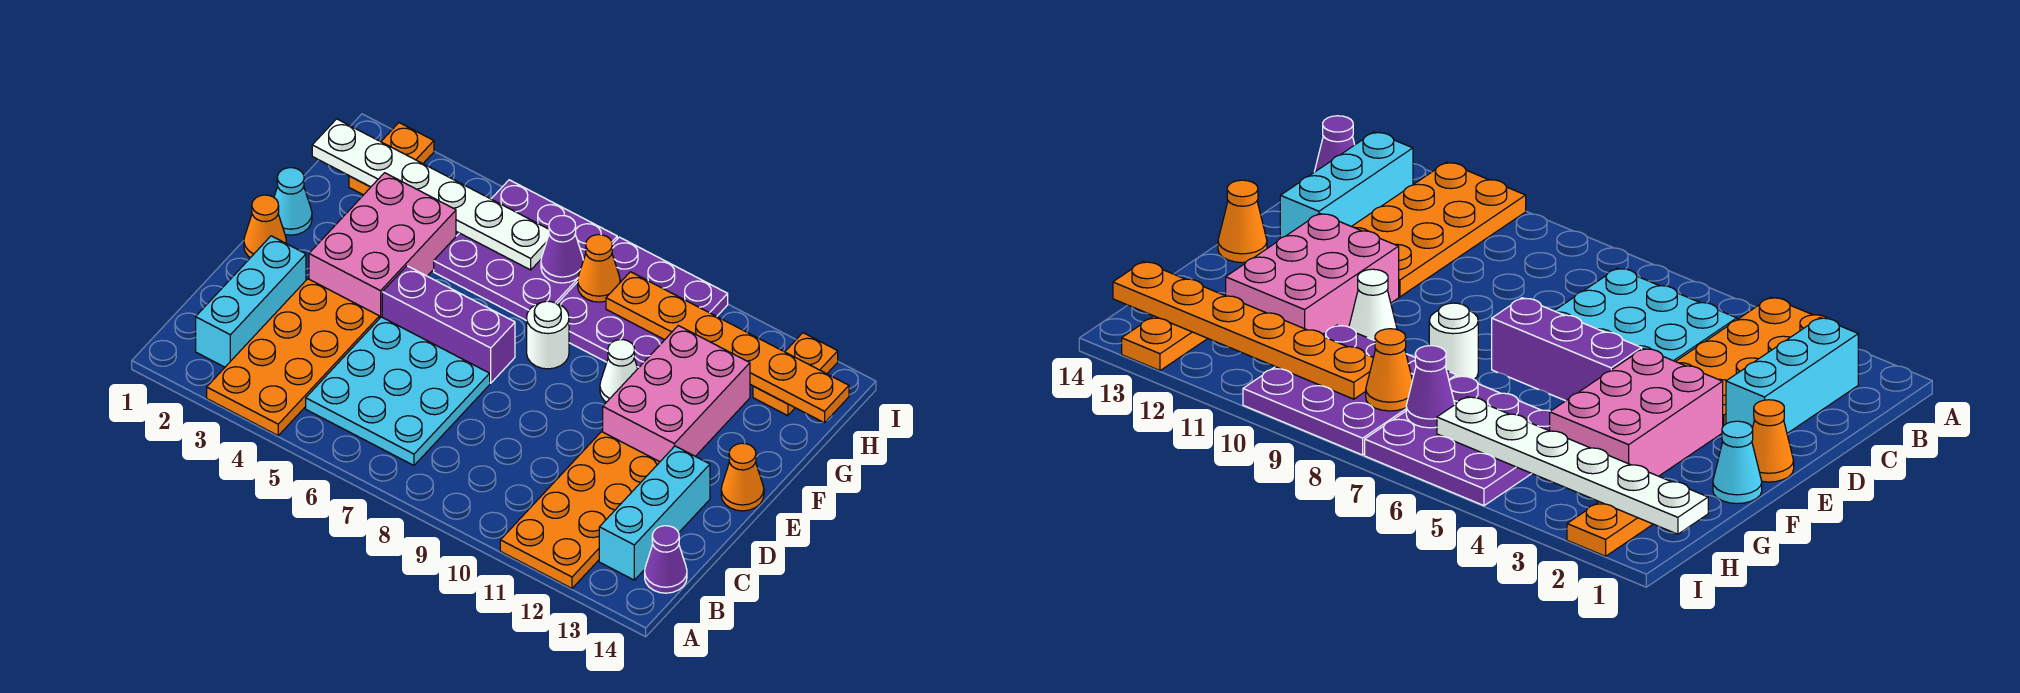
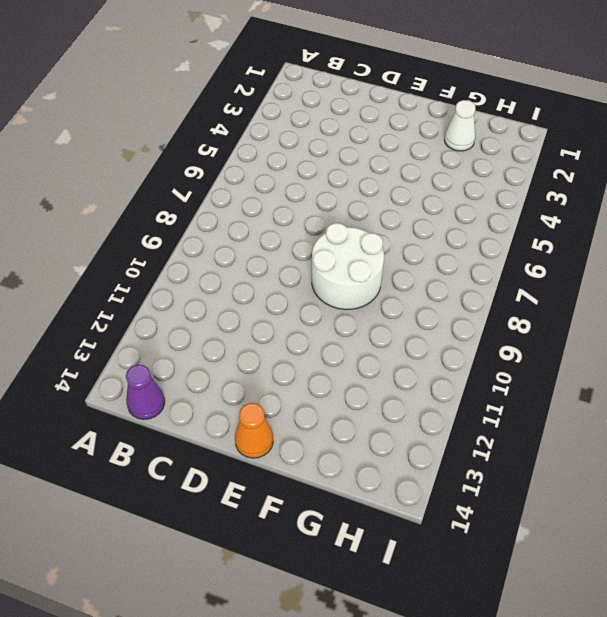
white round brick E8:F9 level 1 -> white round brick F8 level 1
white cone G2 level 1 -> white cone F10 level 1
none -> orange plate A3:D4 level 1
none -> orange plate A11:D12 level 1
none -> cyan brick B2:D2 level 1

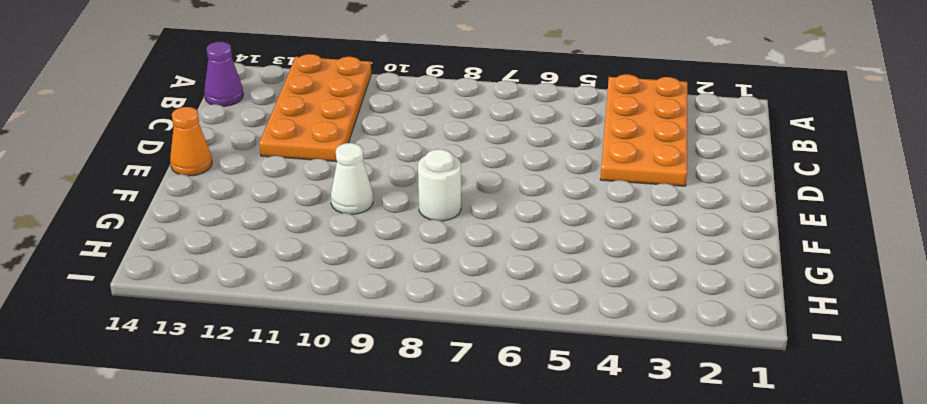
none -> cyan brick B2:D2 level 1
none -> cyan plate B5:D7 level 1
none -> cyan brick B13:D13 level 1

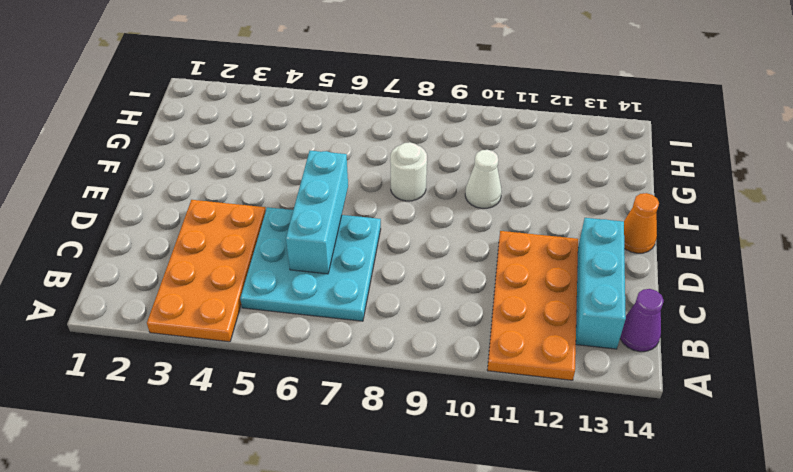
cyan brick C6:E6 level 2 -> cyan brick B2:D2 level 1
none -> orange cone E1 level 1
none -> pink brick E3:G4 level 1
none -> purple brick E5:E7 level 1

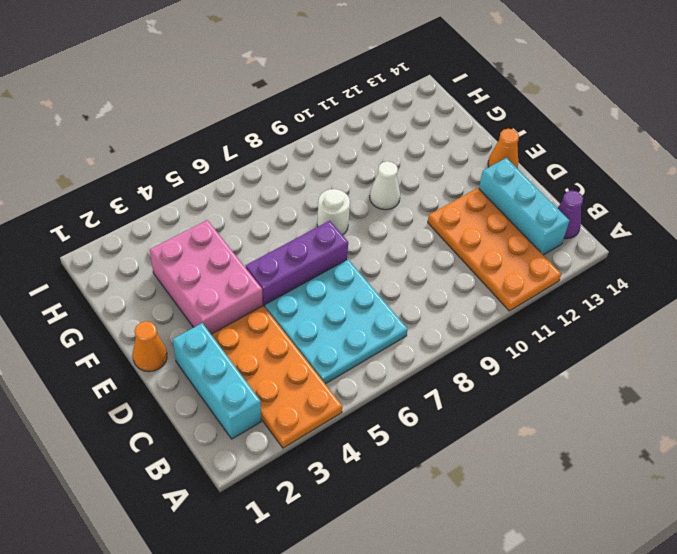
none -> pink brick E11:G12 level 1
none -> cyan cone F1 level 1
none -> purple plate G5:I7 level 1

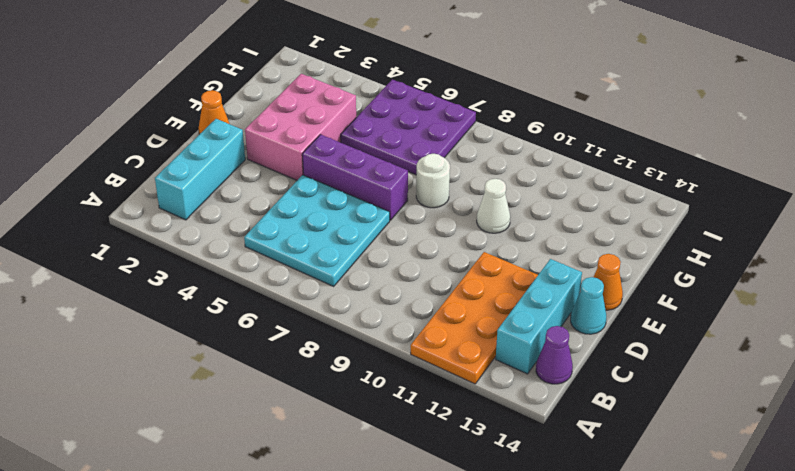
cyan cone D14 level 1 -> cyan cone F1 level 1
none -> orange plate A3:D4 level 1
none -> pink brick E11:G12 level 1
none -> purple plate G8:I10 level 1

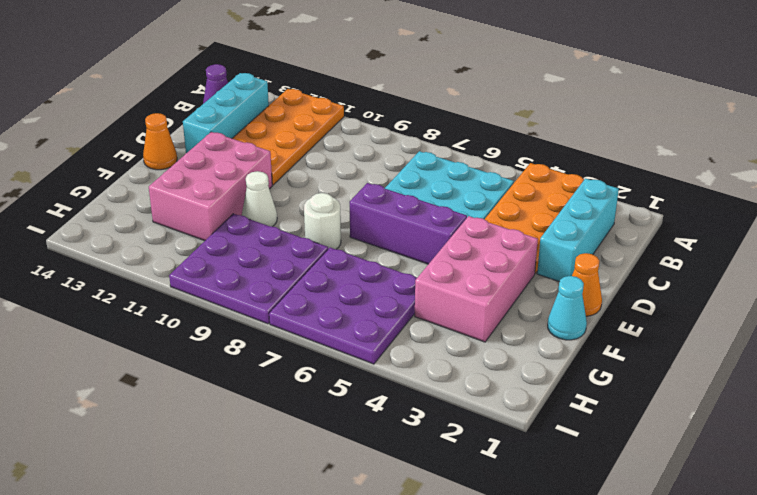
none -> orange plate H2:I2 level 1
none -> orange plate H13:I13 level 1
none -> white plate H1:H6 level 2

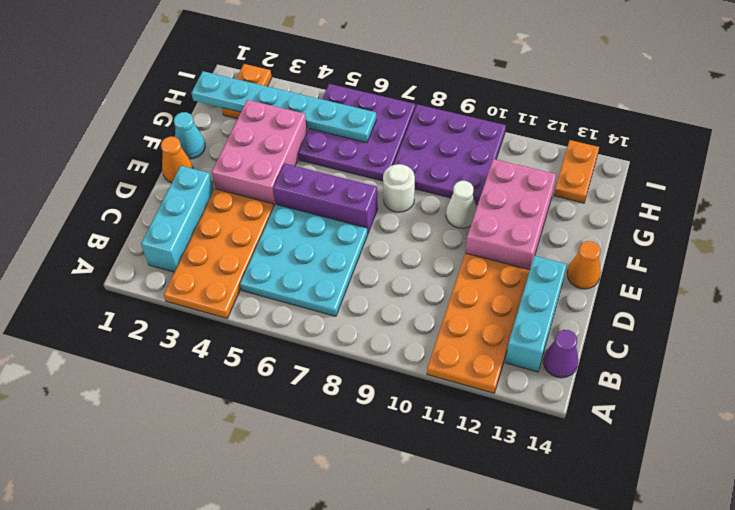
cyan plate H1:H6 level 2 -> white plate H1:H6 level 2
none -> purple cone H7 level 2
none -> orange cone H8 level 2
none -> orange plate H9:H14 level 2

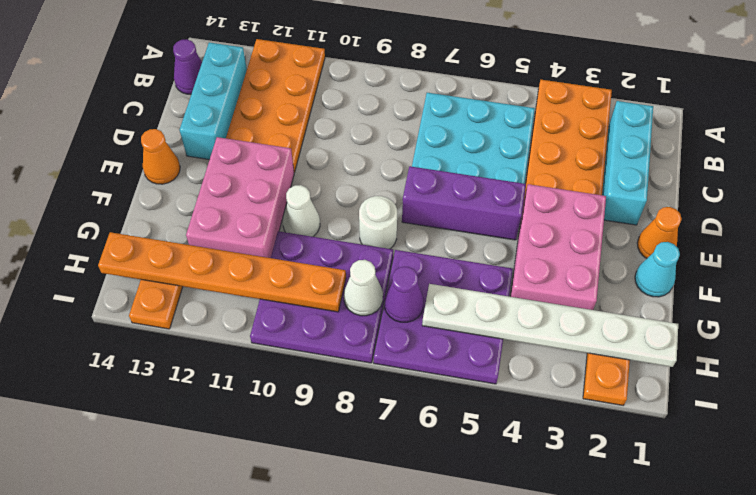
white cone H8 level 2 -> orange cone H8 level 2

